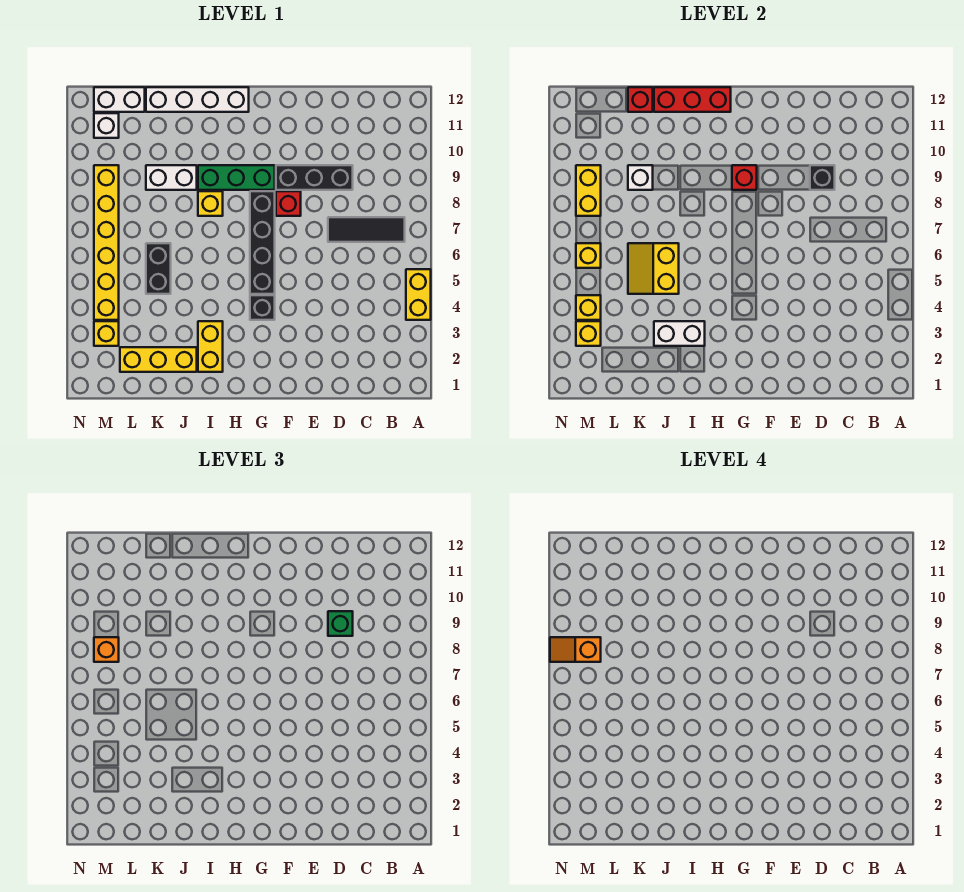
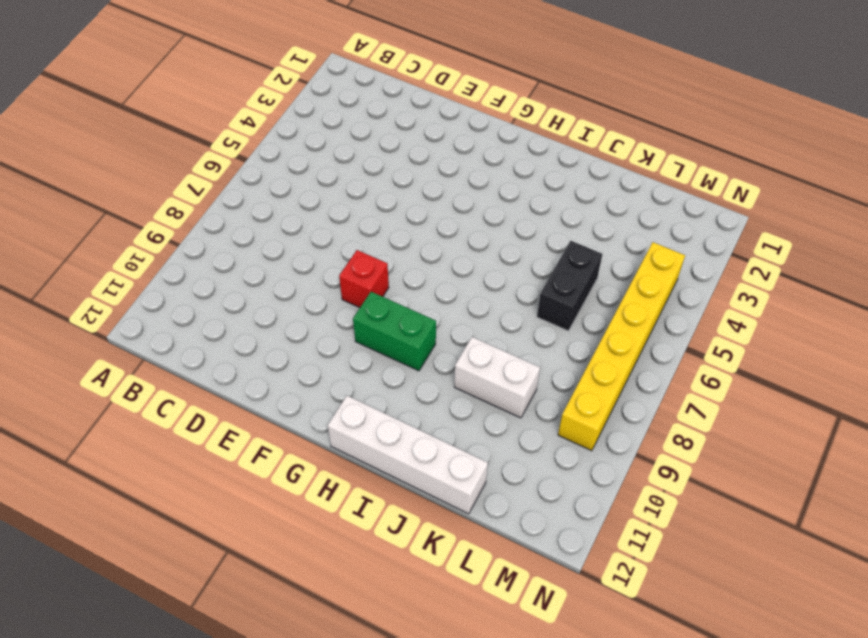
green brick G9:H9 level 1 -> green brick G9:I9 level 1
none -> yellow brick A4:A5 level 1
none -> black tile B7:D7 level 1
none -> black brick D9:F9 level 1
none -> black brick G4 level 1

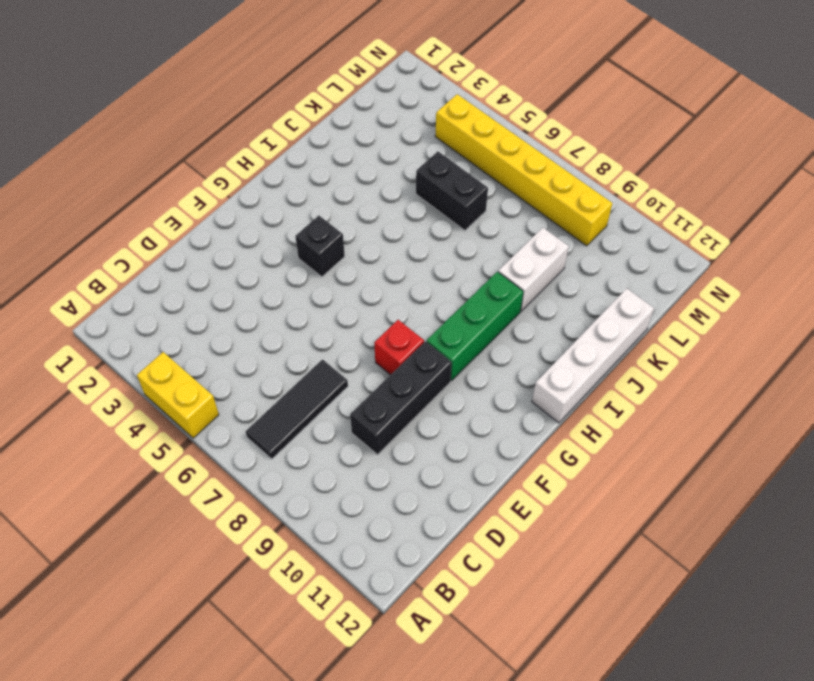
none -> black brick G5:G8 level 1
none -> yellow brick I2:I3 level 1
none -> yellow brick I8 level 1
none -> yellow brick J2:L2 level 1

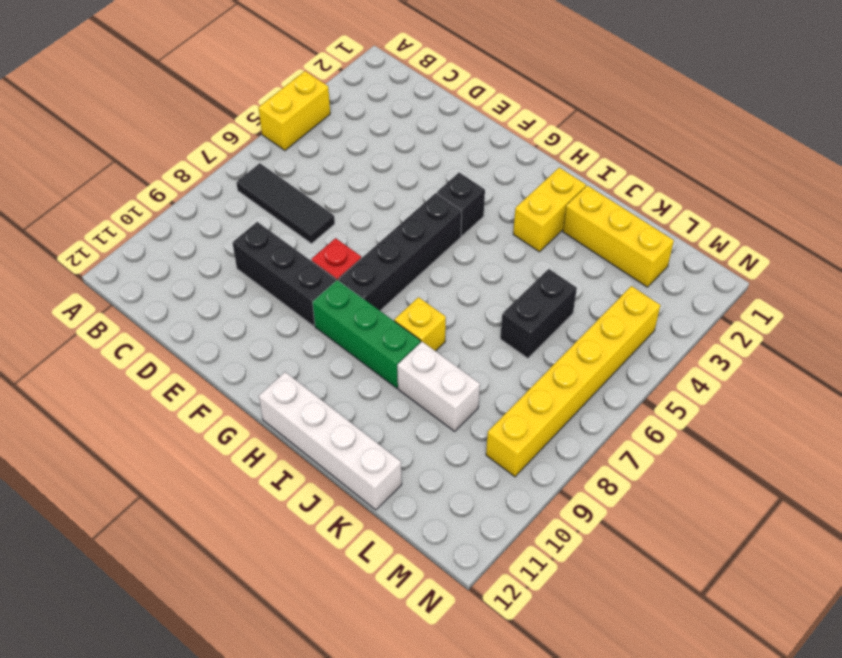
none -> white brick L12:M12 level 1
none -> yellow brick M3 level 1
none -> white brick M11 level 1
none -> black brick D9 level 2

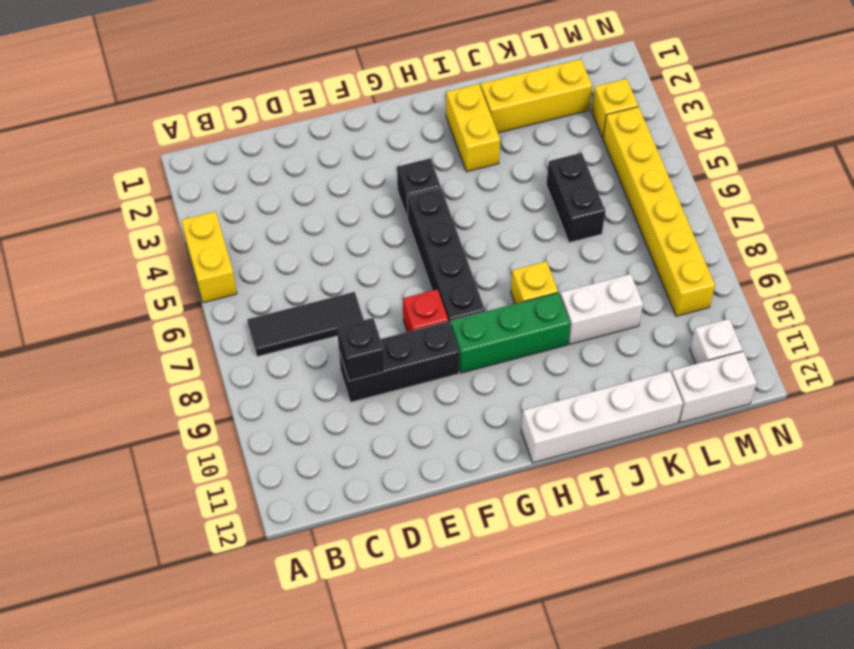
none -> red brick G9 level 2
none -> red brick H12:J12 level 2
none -> white brick I3:J3 level 2
none -> yellow slope J5:K6 level 2 top J

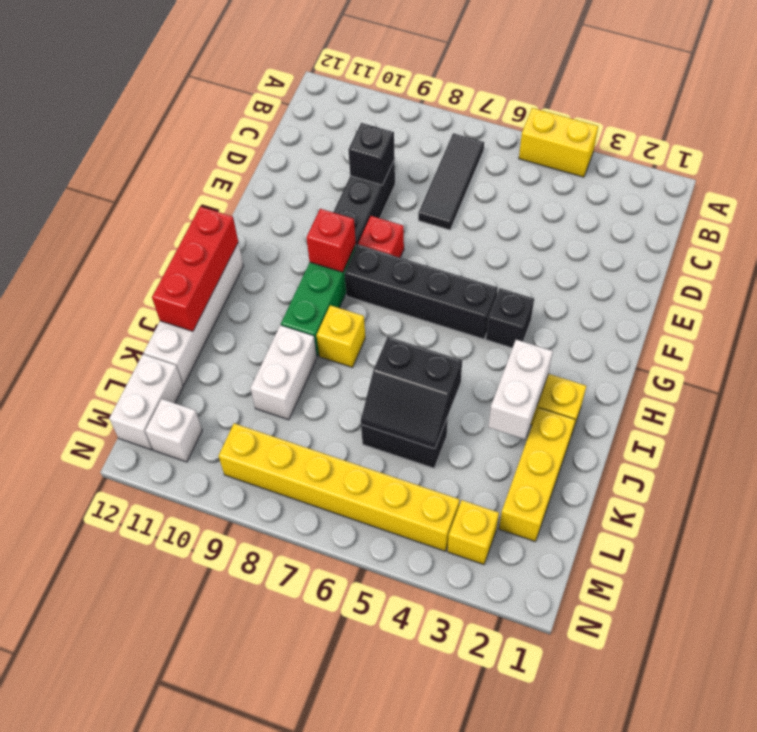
black slope J5:K6 level 2 top J -> yellow slope J5:K6 level 2 top J
none -> white brick K9 level 2
none -> red brick K12 level 2
none -> yellow brick M3 level 2
none -> yellow brick M4 level 2

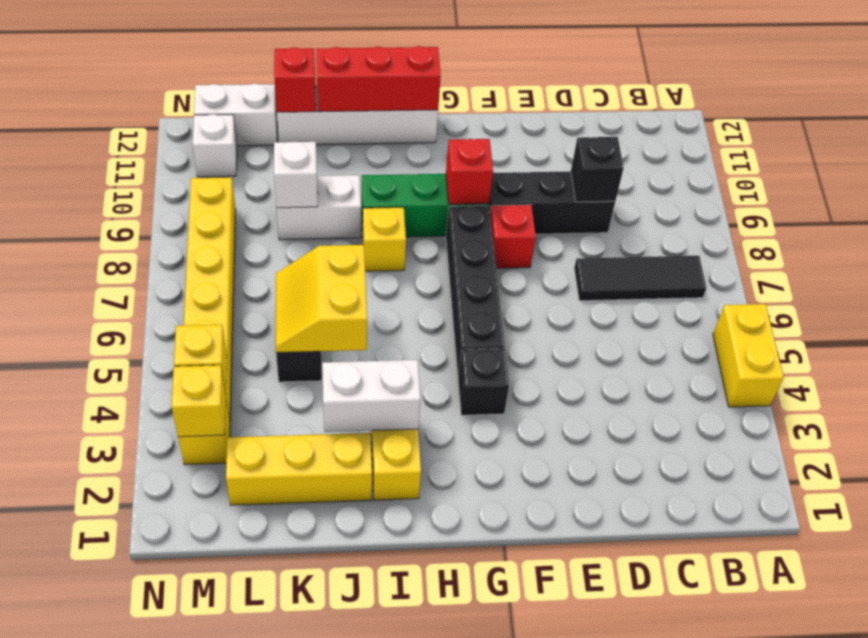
none -> yellow brick M6 level 2
none -> yellow brick M8:M9 level 2
none -> green brick D9 level 3
none -> orange brick M8 level 3

